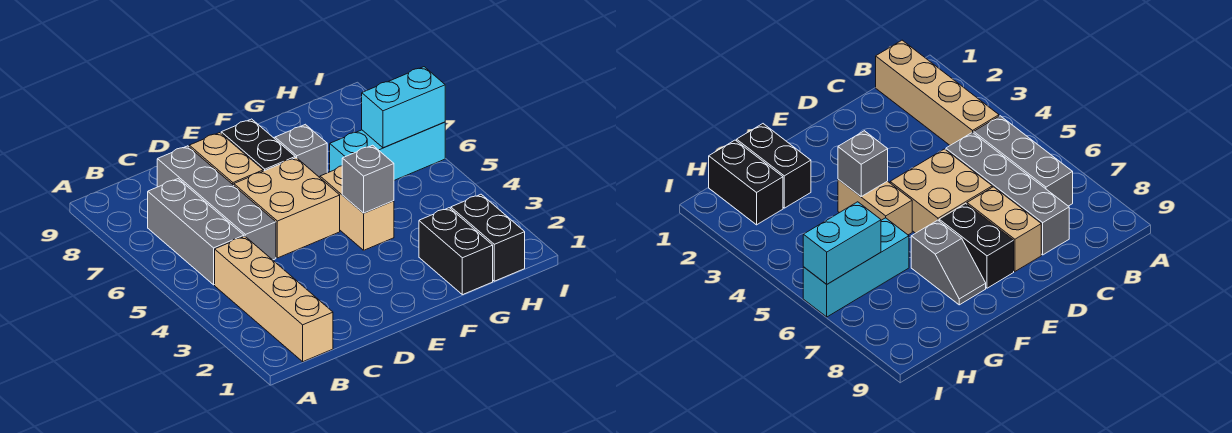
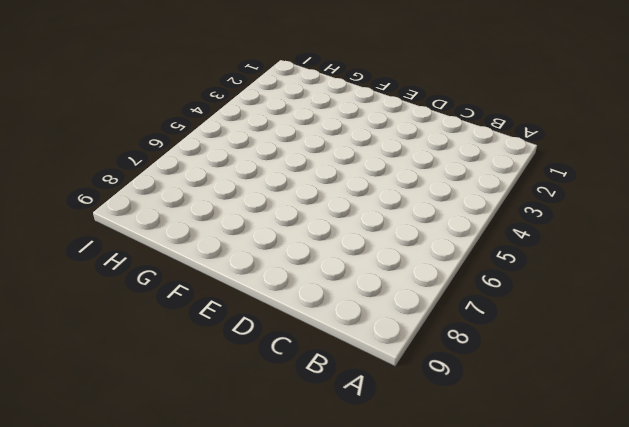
none -> tan brick B1:B4 level 1
none -> grey brick B5:B7 level 1
none -> grey brick C5:C8 level 1

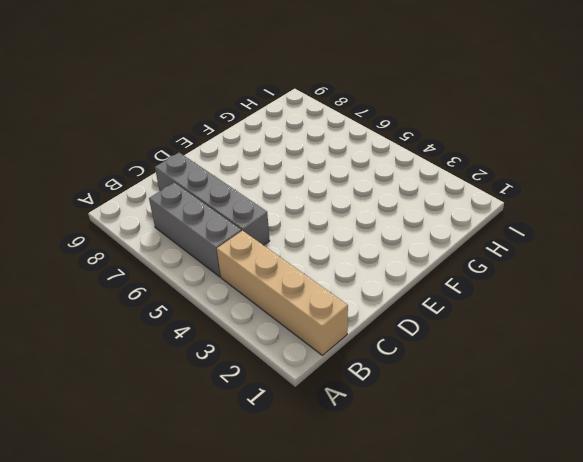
none -> tan brick D5:E6 level 1
none -> tan brick D7:D8 level 1
none -> black brick E7:E8 level 1

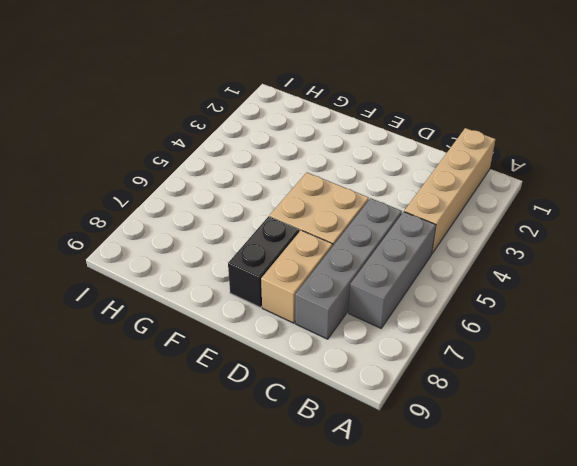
none -> tan brick F4:F5 level 1
none -> grey slope F7:F8 level 1 top 7
none -> black brick G1:G2 level 1

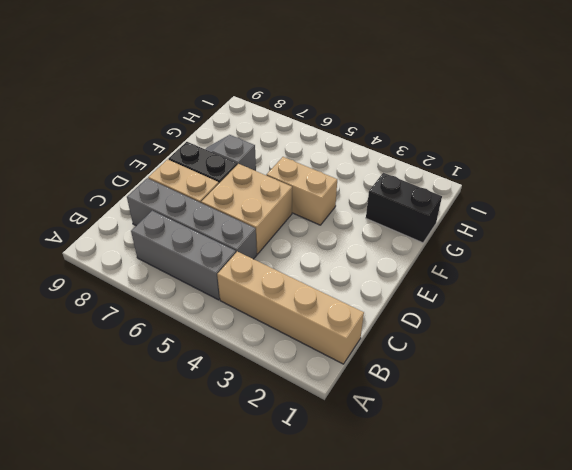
none -> cyan brick G6:I6 level 1
none -> black brick H1:H2 level 1
none -> grey brick F4 level 2

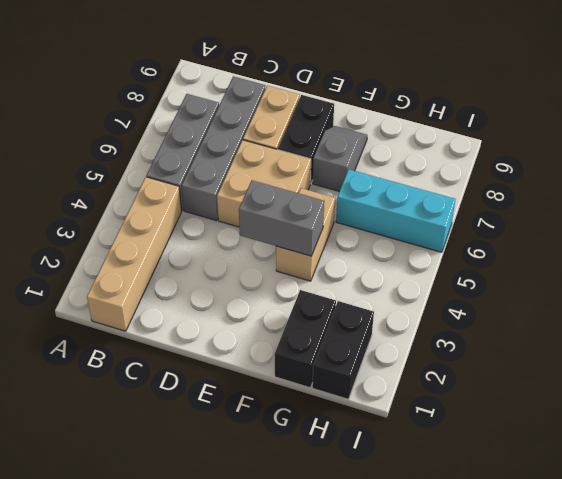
grey brick E4:F4 level 2 -> grey brick F4 level 2
none -> cyan brick H6:I6 level 2

